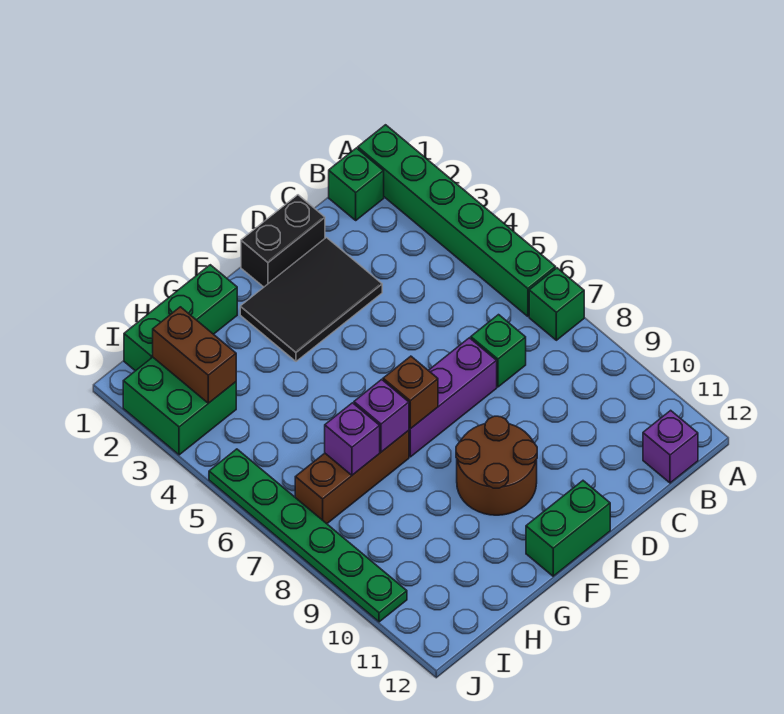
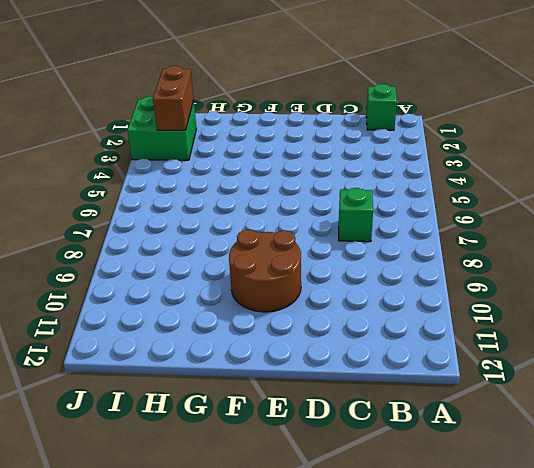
none -> green brick A1:A6 level 1
none -> green brick A7 level 1
none -> purple brick B12 level 1

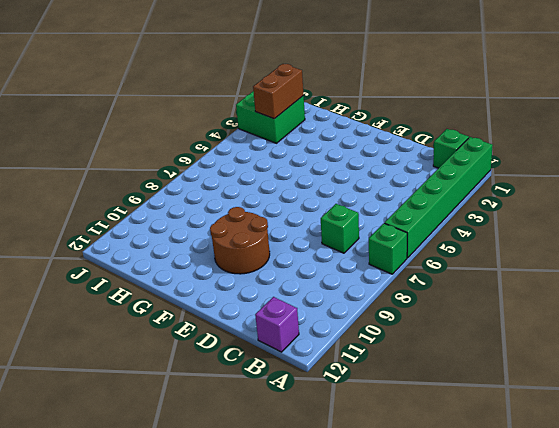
none -> black brick D1:E1 level 1
none -> black tile D2:F3 level 1
none -> purple brick D7:F7 level 1

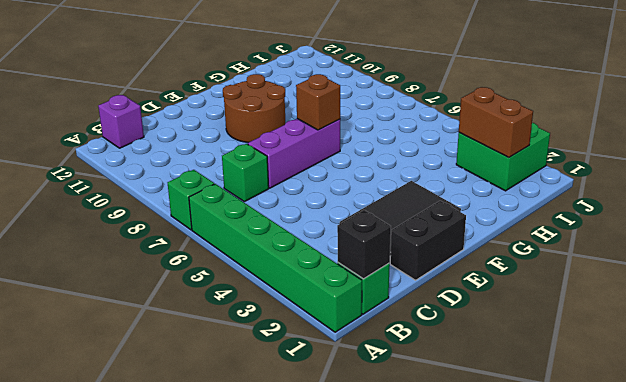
black brick B1 level 2 -> none
none -> green brick E12:F12 level 1
none -> green brick G1:I1 level 1
none -> brown brick G7:I7 level 1

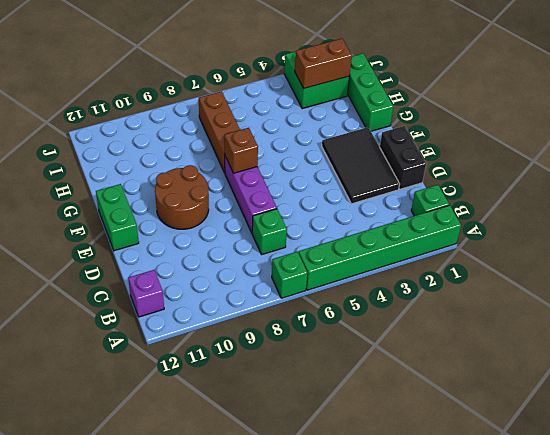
none -> green plate J5:J10 level 1
none -> purple brick G7 level 2
none -> purple brick H7 level 2

